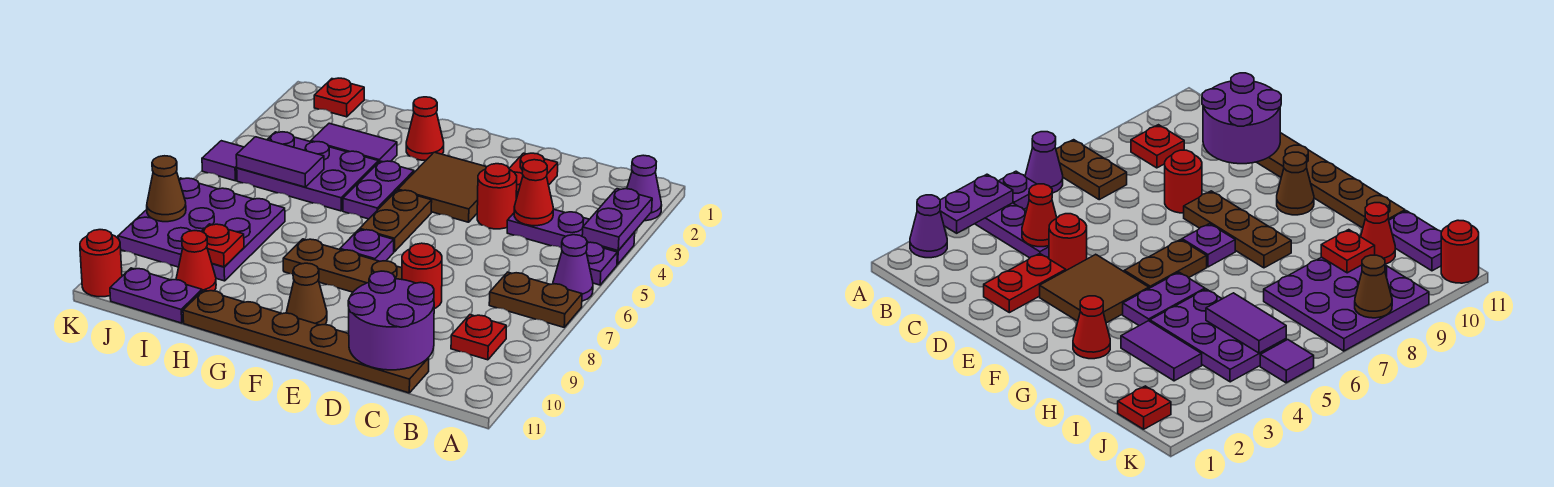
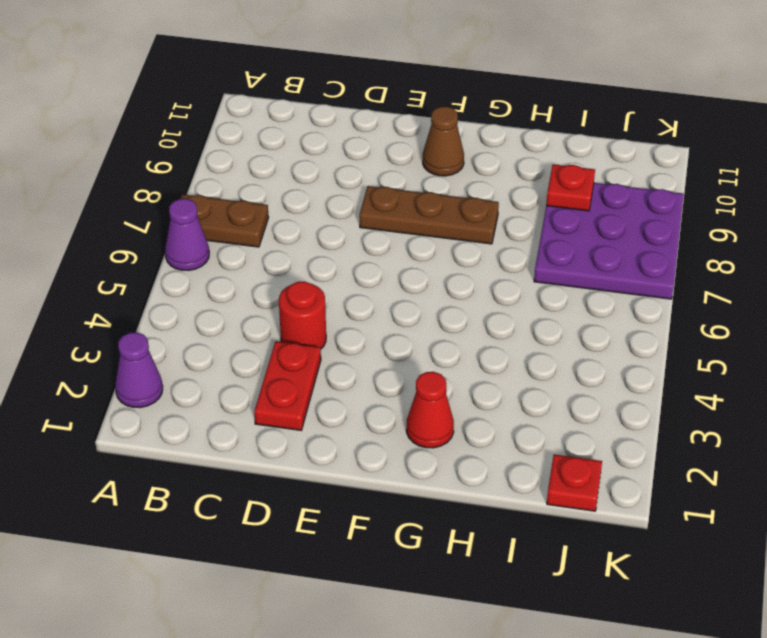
none -> purple plate A4:C4 level 1
none -> purple plate A5 level 1
none -> red plate B9 level 1
none -> brown plate C11:H11 level 1

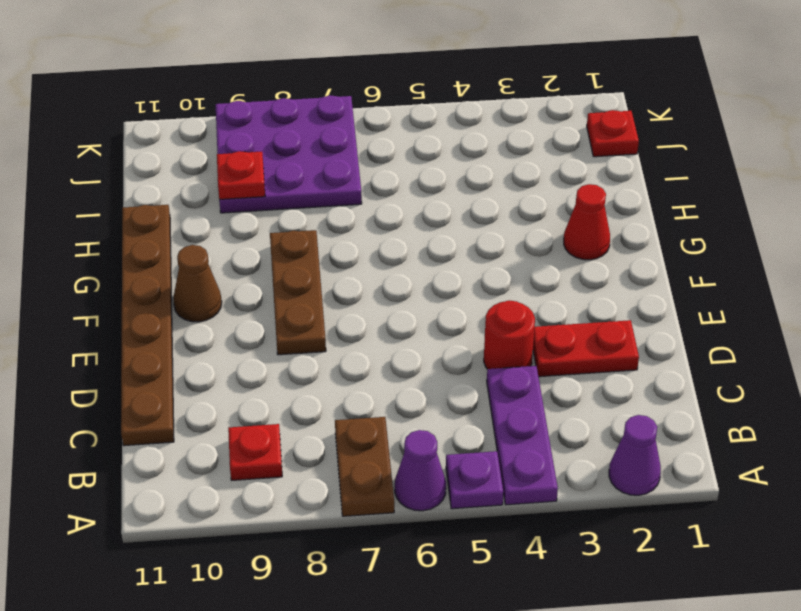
none -> red round brick D8 level 1
none -> brown tile E3:F4 level 1
none -> brown plate F5:F6 level 1
none -> purple plate F7 level 1

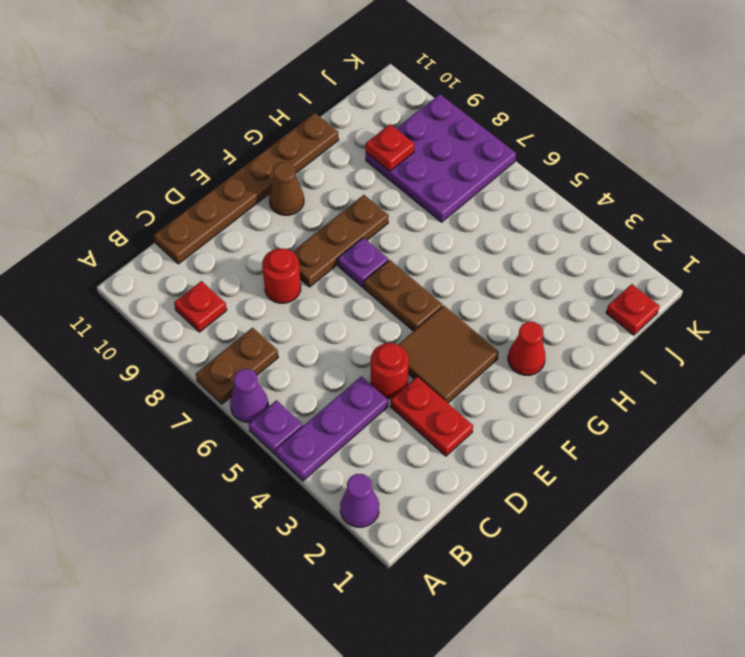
none -> purple plate G4:G5 level 1
none -> purple tile H3:I3 level 1
none -> purple plate H4:J5 level 1
none -> red cone I10 level 1

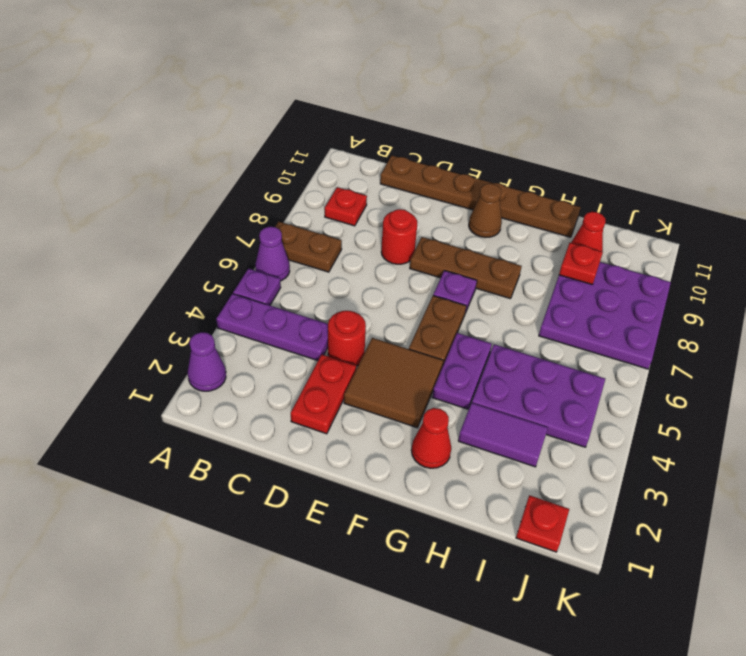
none -> purple plate I11:J11 level 1
none -> purple tile K5 level 1
none -> red round brick K11 level 1
none -> purple plate A3:A4 level 2

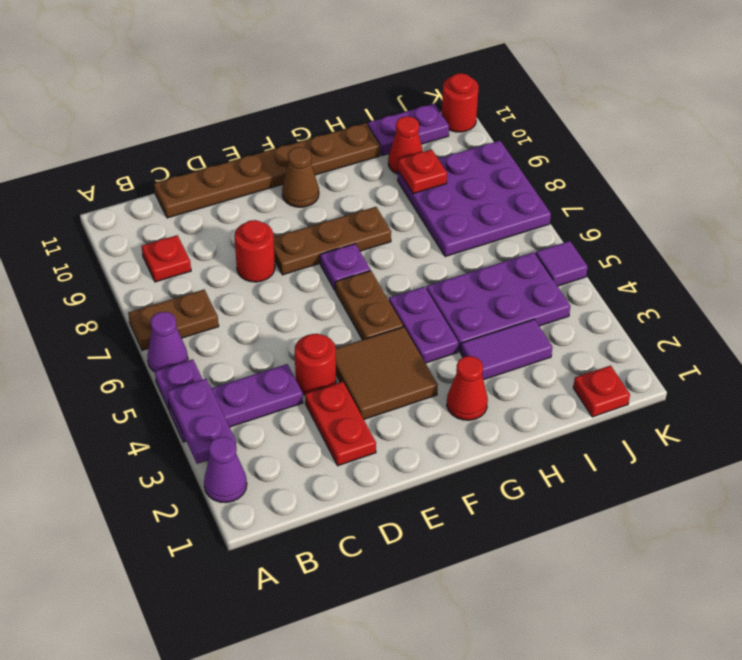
none -> red cone C4 level 2
none -> purple round brick C10:D11 level 2
none -> purple tile I5:J5 level 2
none -> brown cone K8 level 2

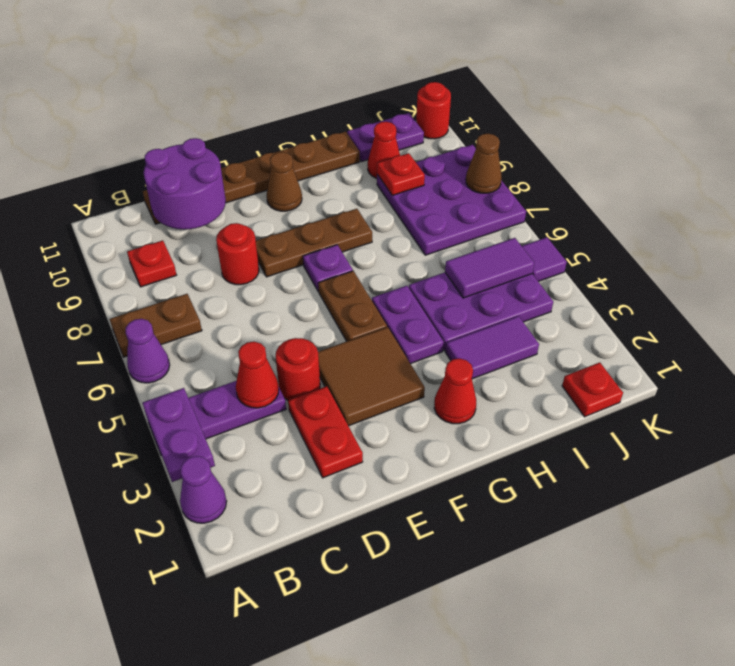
none -> purple plate A5 level 1

